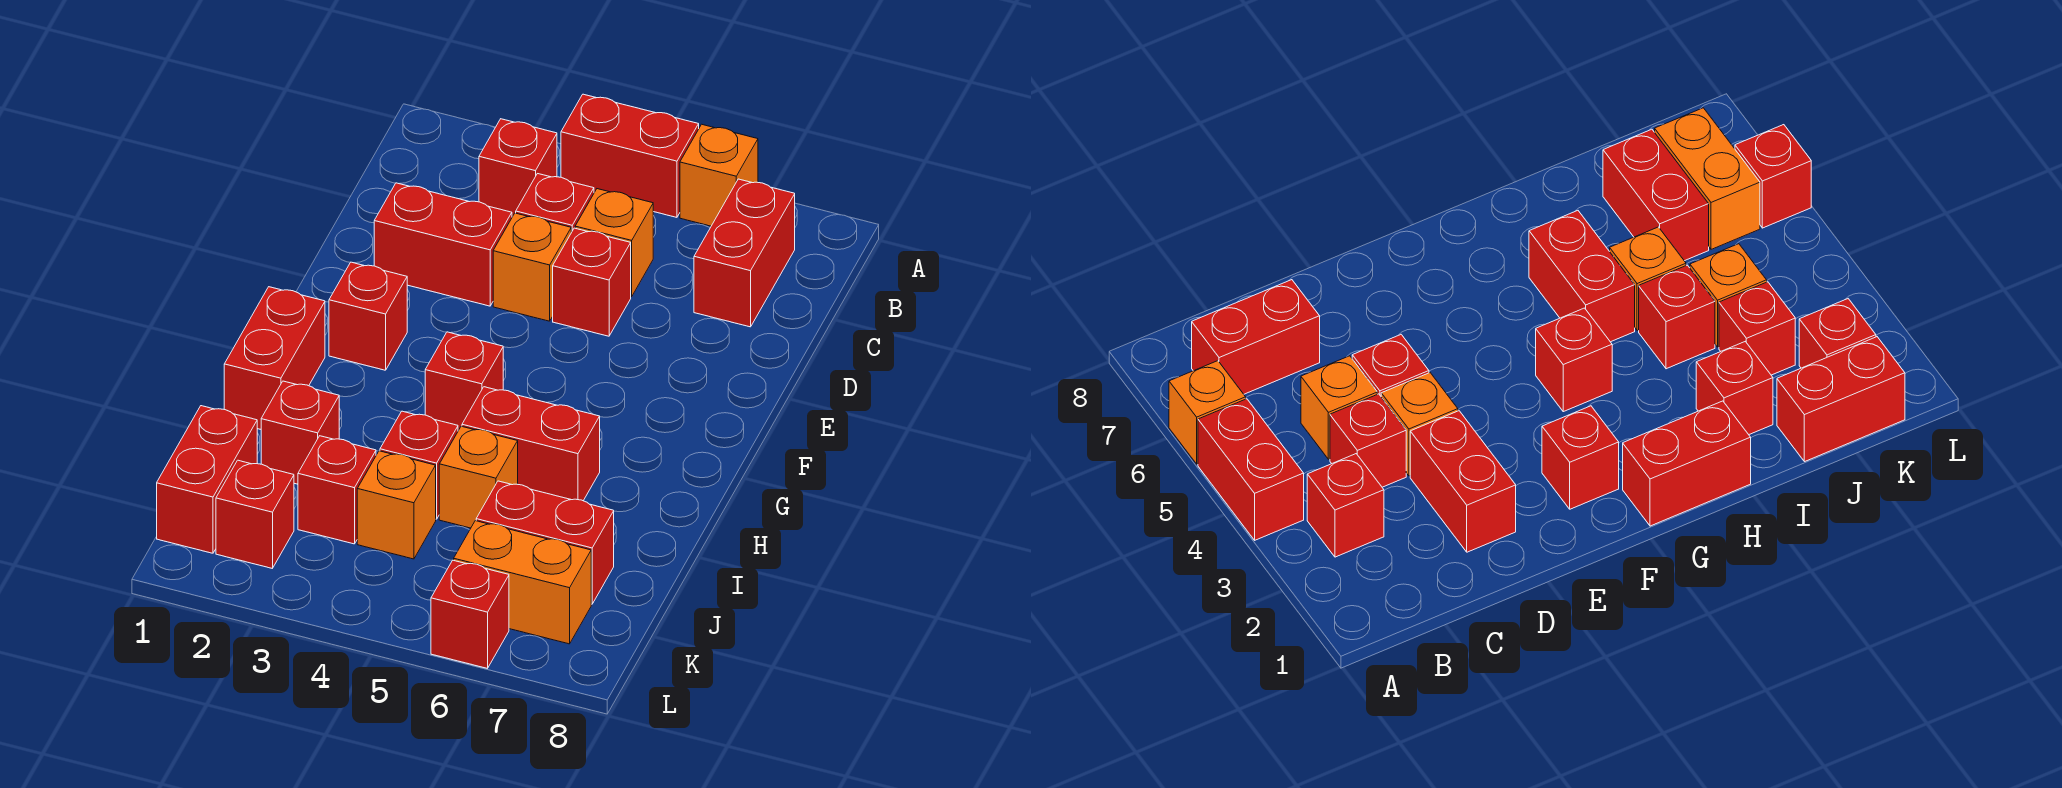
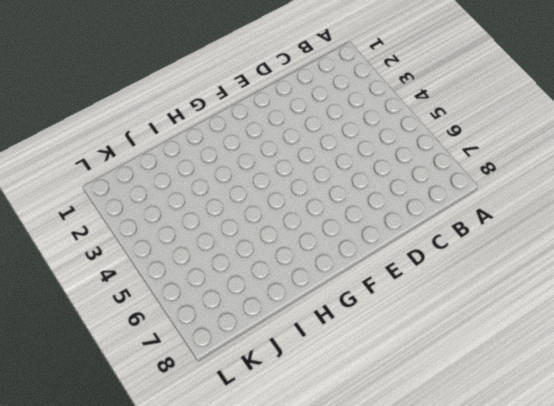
none -> red brick A4:A5 level 1
none -> orange brick A6 level 1
none -> red brick B3 level 1

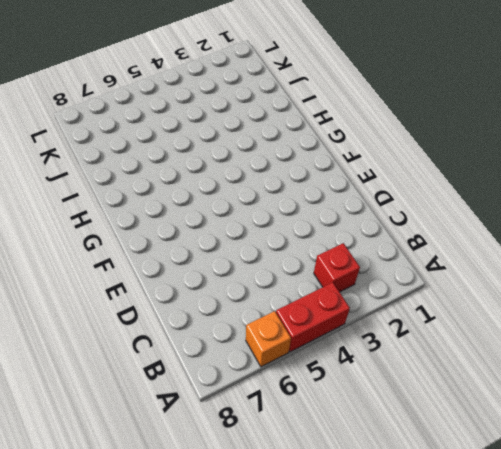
none -> red brick B7:C7 level 1
none -> red brick C4 level 1
none -> orange brick C5 level 1

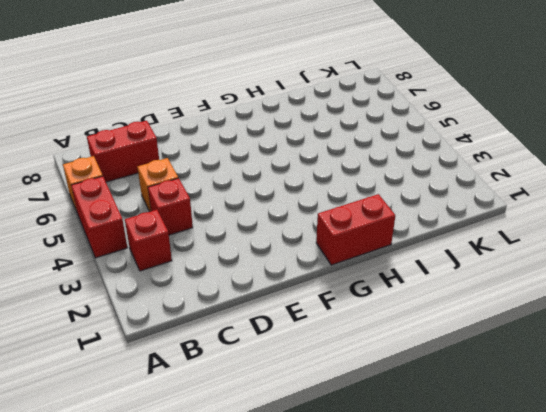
none -> red brick D2:D3 level 1
none -> orange brick D4 level 1
none -> red brick D5 level 1

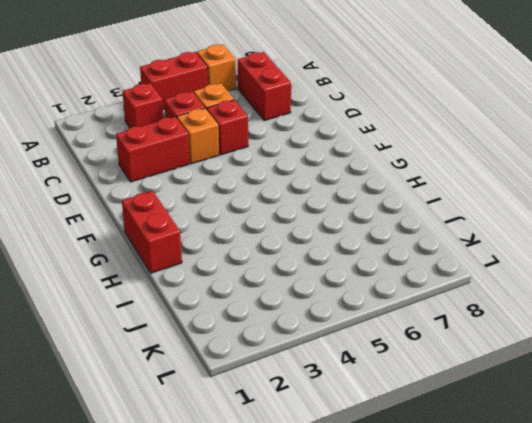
none -> red brick F2 level 1
none -> red brick G4 level 1
none -> red brick H5:H6 level 1

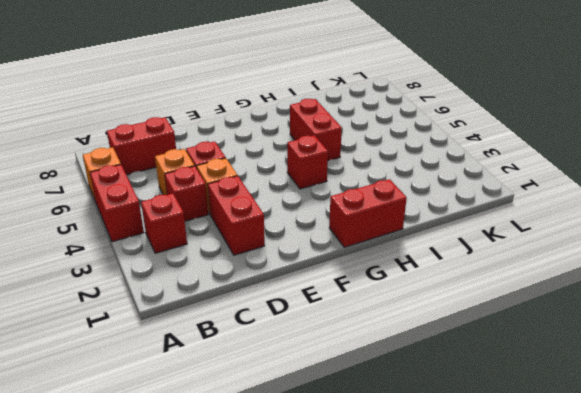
none -> red brick F2 level 1
none -> red brick I2 level 1
none -> red brick I4 level 1

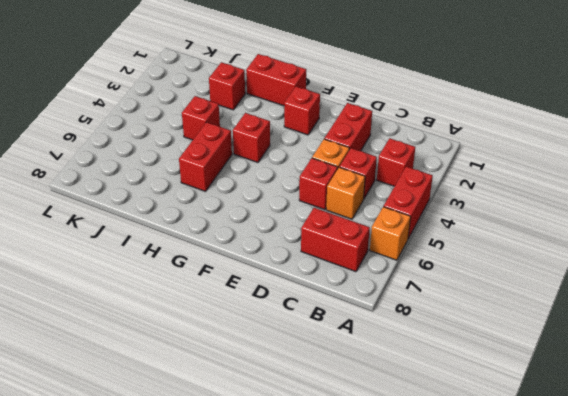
none -> orange brick I5 level 1
none -> red brick J1:K1 level 1
none -> red brick J3 level 1

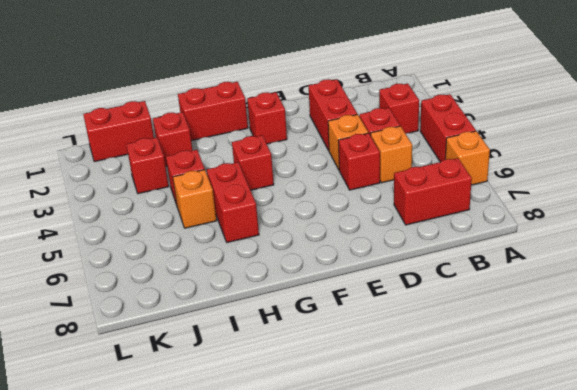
none -> orange brick J4 level 1
none -> red brick J6:J7 level 1
none -> red brick K2 level 1

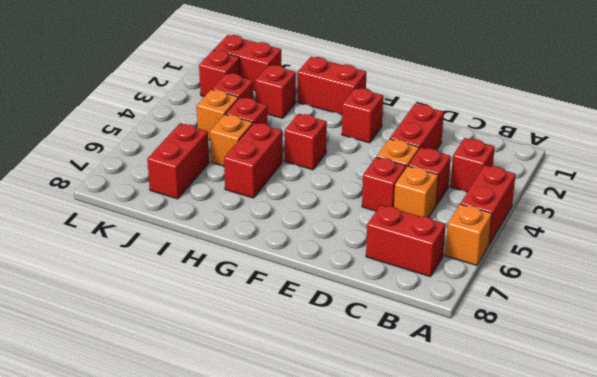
none -> orange brick K6:K7 level 1
none -> red brick L6 level 1

